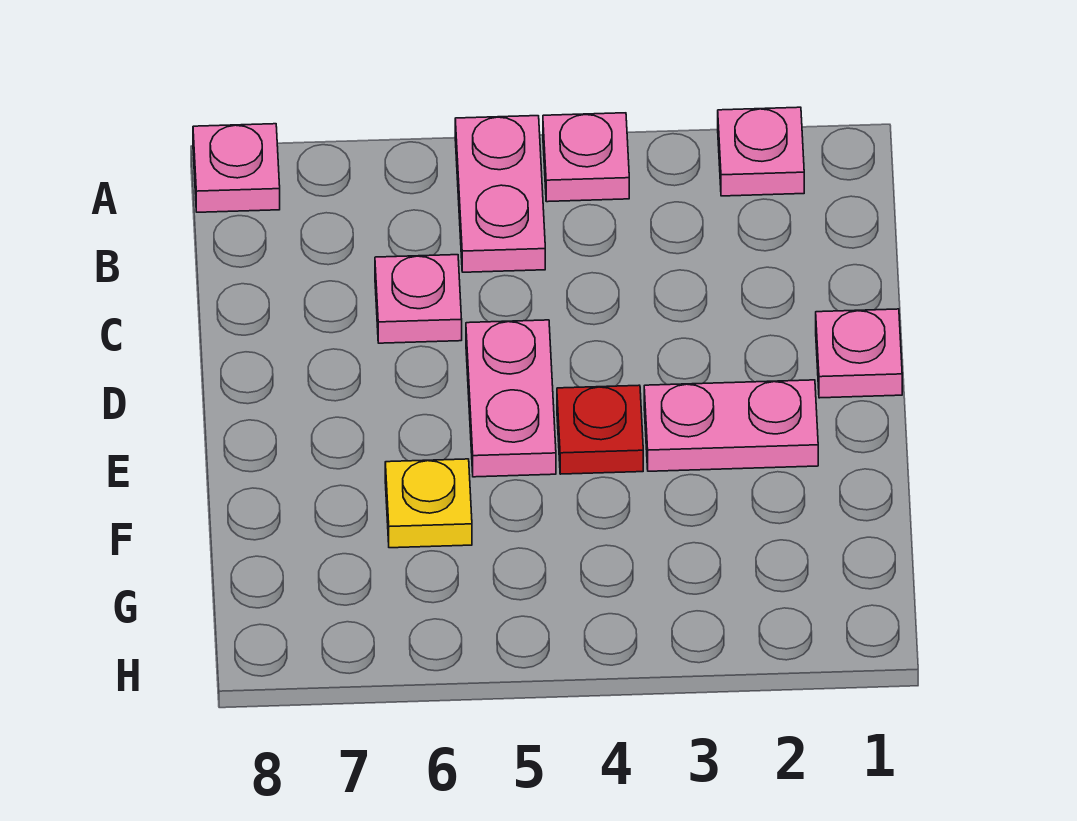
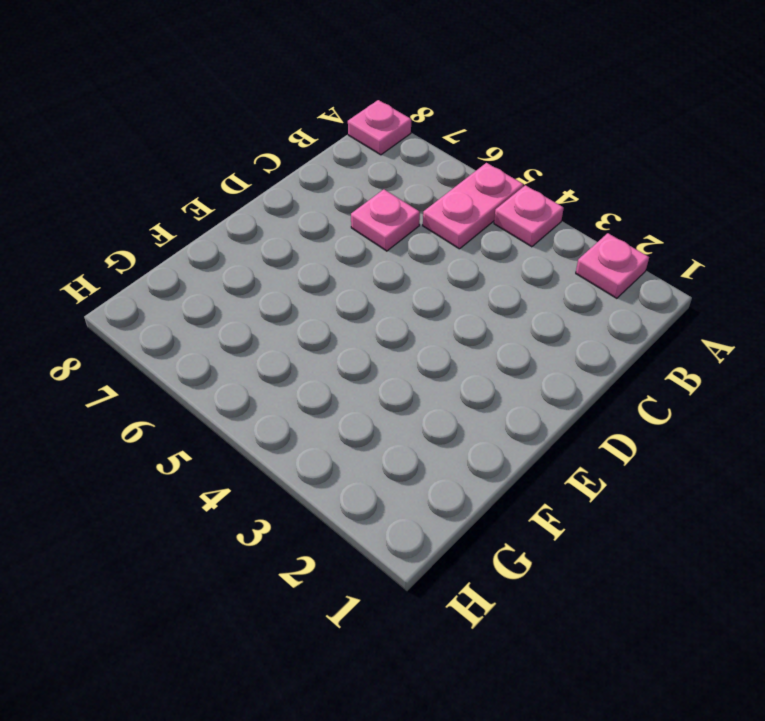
none -> pink plate D1 level 1
none -> pink plate D5:E5 level 1

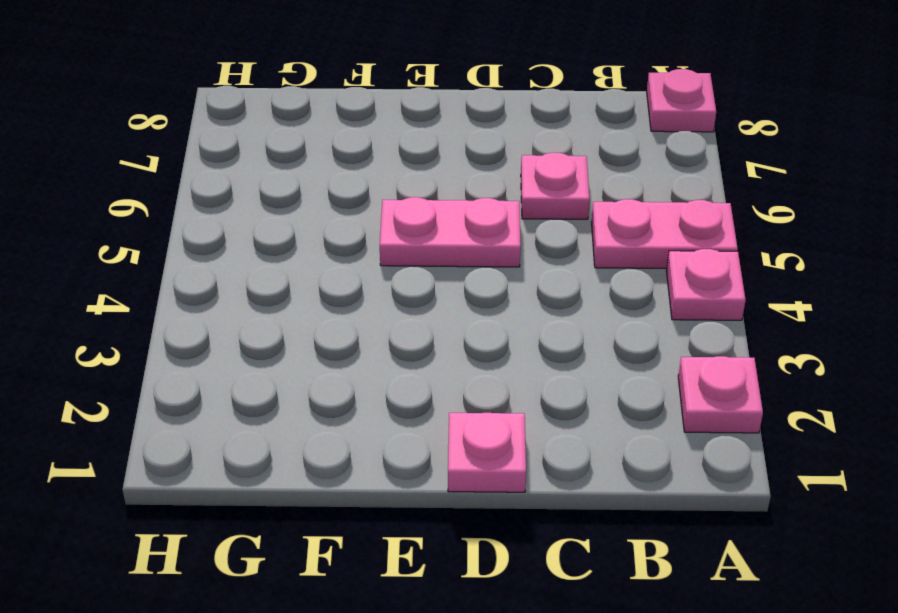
none -> pink plate E2:E3 level 1
none -> red plate E4 level 1

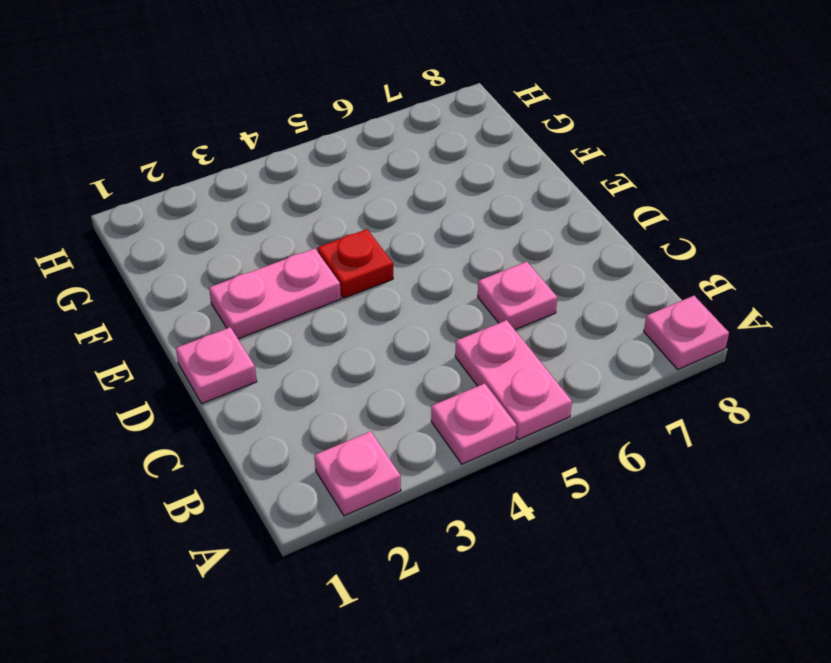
none -> pink plate D5:E5 level 1
none -> yellow plate F6 level 1

